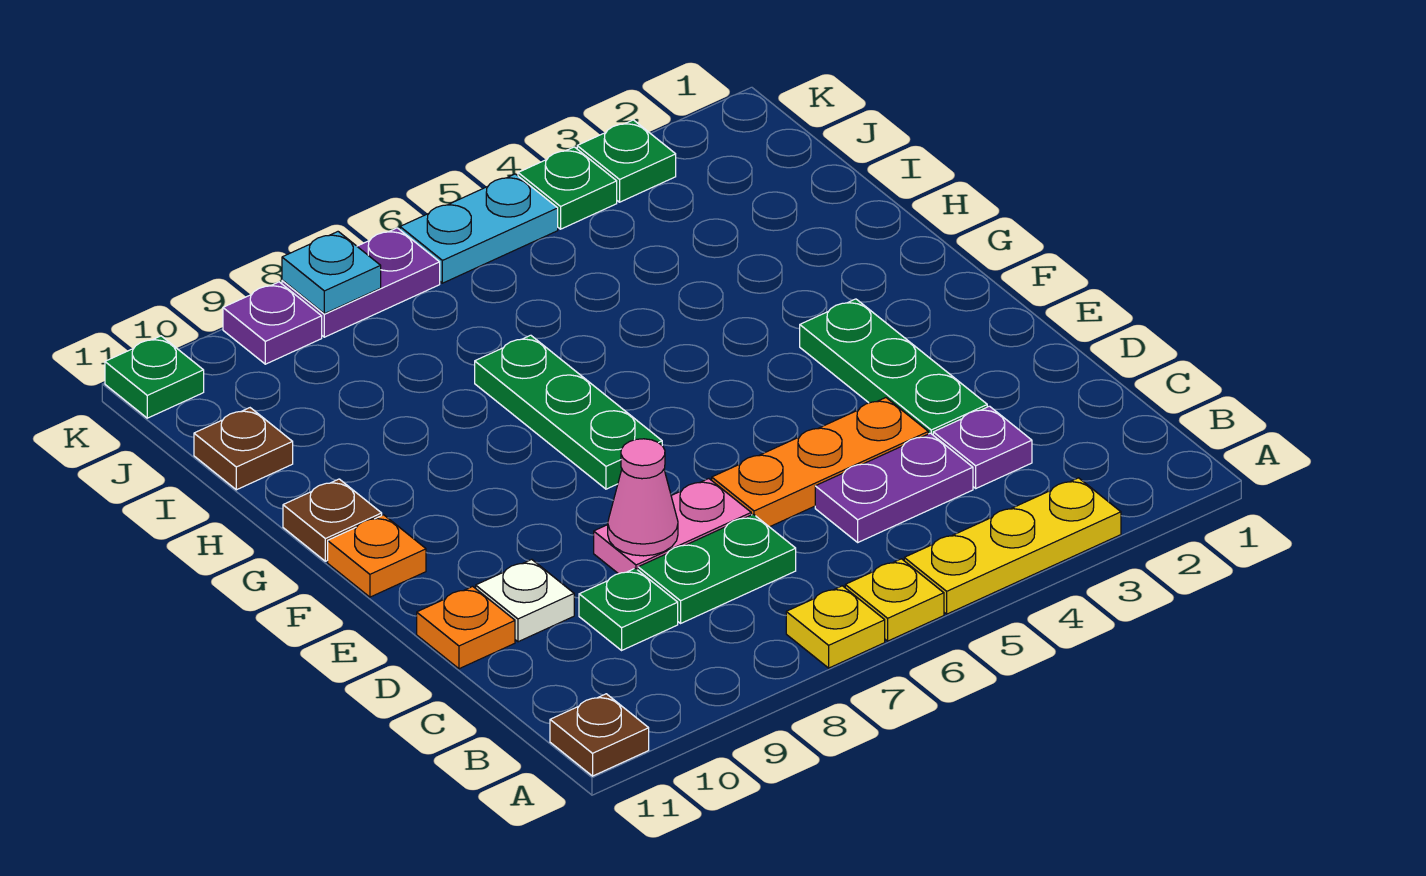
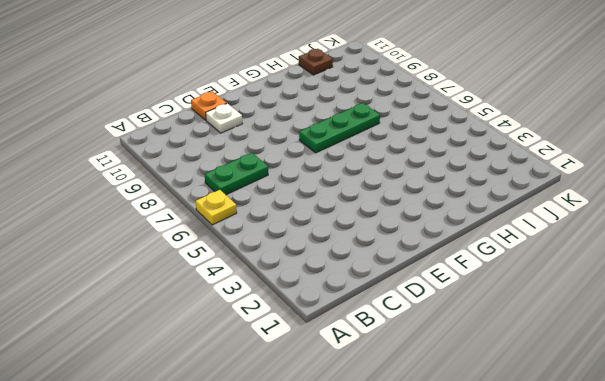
green plate B7:C7 level 1 -> green plate C7:C8 level 1
none -> yellow plate A3:A5 level 1
none -> yellow plate A7 level 1
none -> brown plate A11 level 1

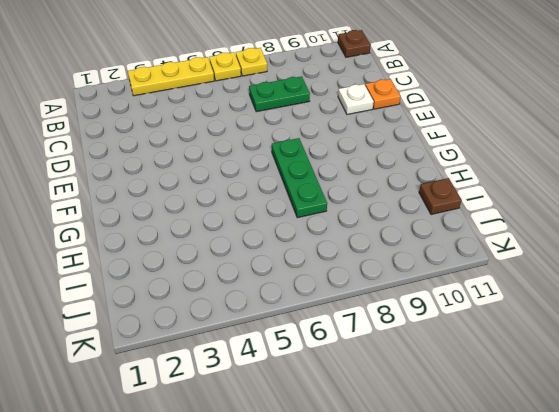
none -> purple plate C3 level 1
none -> purple plate C4:C5 level 1
none -> green plate C9 level 1

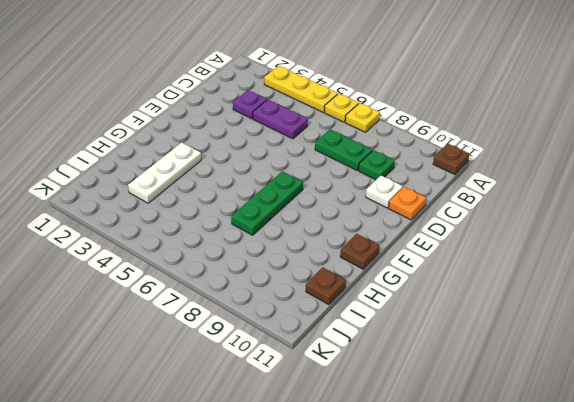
white plate G3:I3 level 1 -> none
none -> green plate D3:F3 level 1
none -> orange plate D4:D6 level 1
none -> pink plate D7:D8 level 1

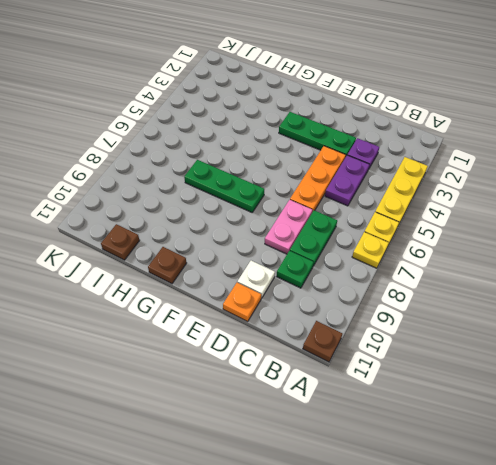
none -> orange plate F11 level 1
none -> green plate K3 level 1
none -> green plate K4 level 1

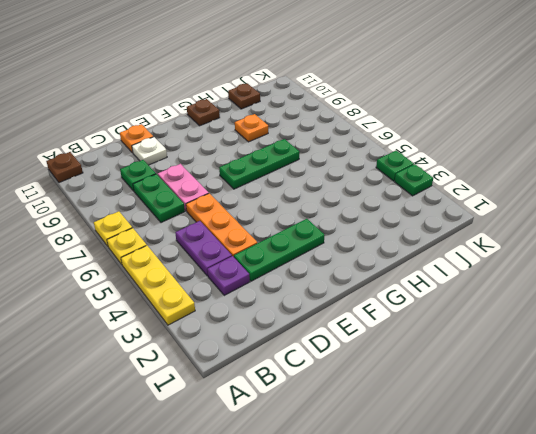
orange plate H9 level 1 -> orange plate F11 level 1
none -> cyan plate K5:K6 level 1
none -> purple plate K7:K8 level 1
none -> purple plate K9 level 1

